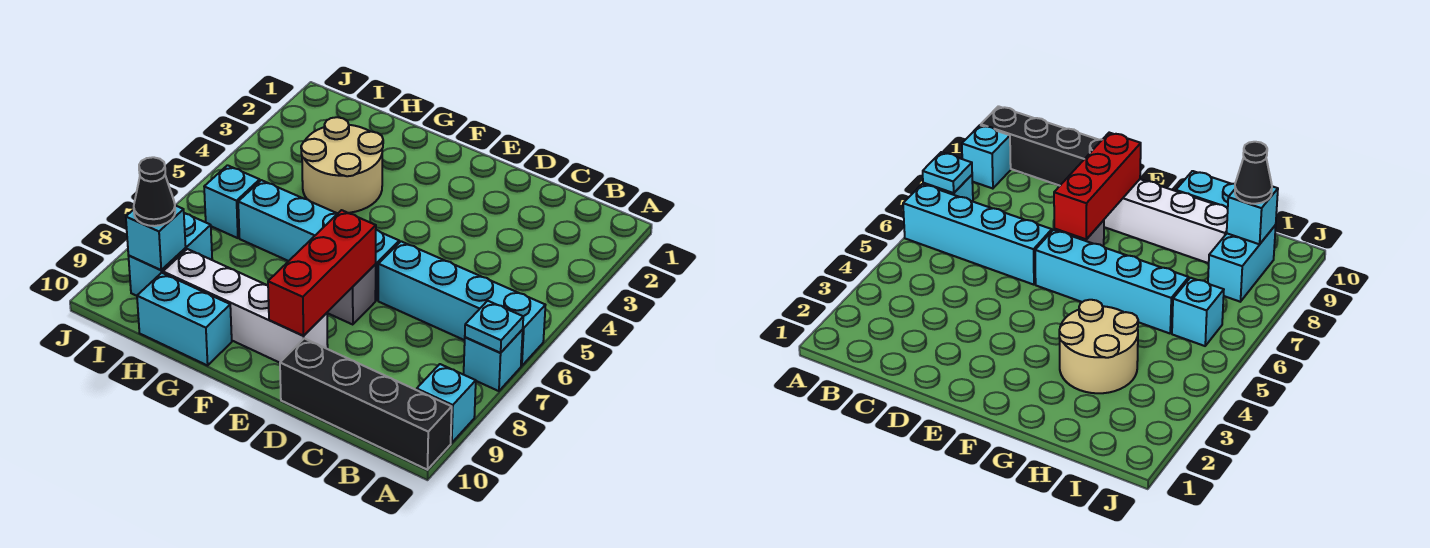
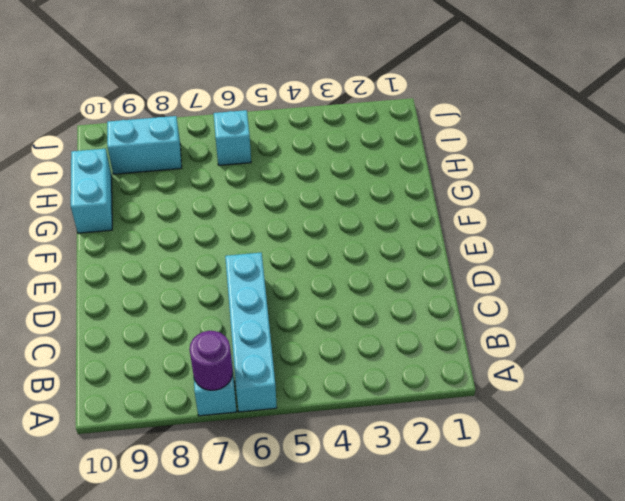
purple round brick A7 level 2 -> cyan plate A7 level 2
none -> cyan brick A9 level 1
none -> black brick A10:D10 level 1
none -> cyan brick E6:H6 level 1

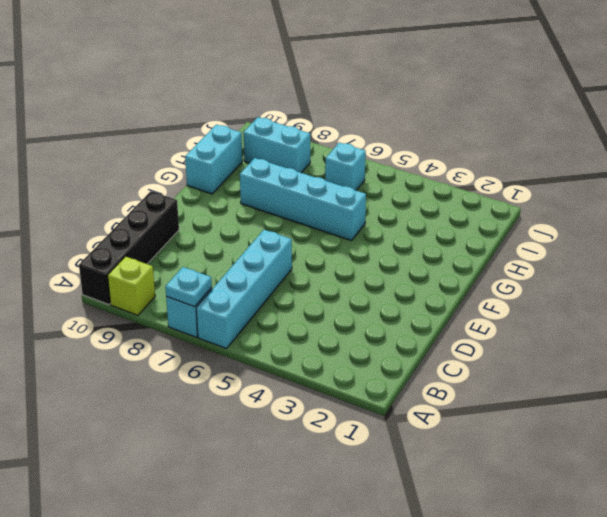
lime brick A9 level 1 -> cyan brick A9 level 1
cyan brick G5:G8 level 1 -> cyan brick E6:H6 level 1
none -> grey brick E7 level 1
none -> white brick E9:H9 level 1
none -> tan round brick G3:H4 level 1

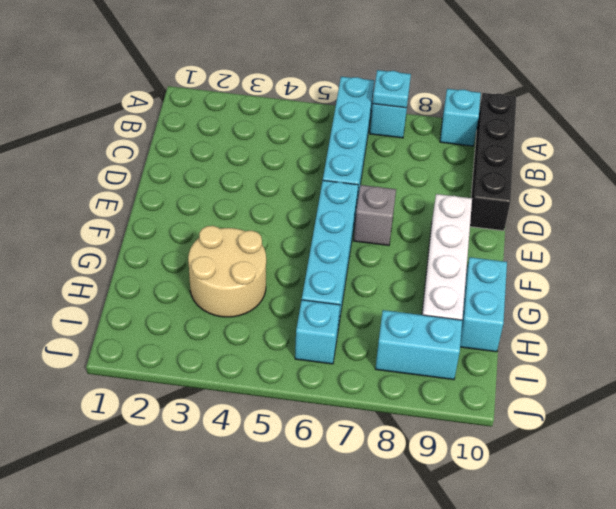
none -> red brick E7:E9 level 2
none -> cyan brick I9 level 2
none -> black cone I9 level 3

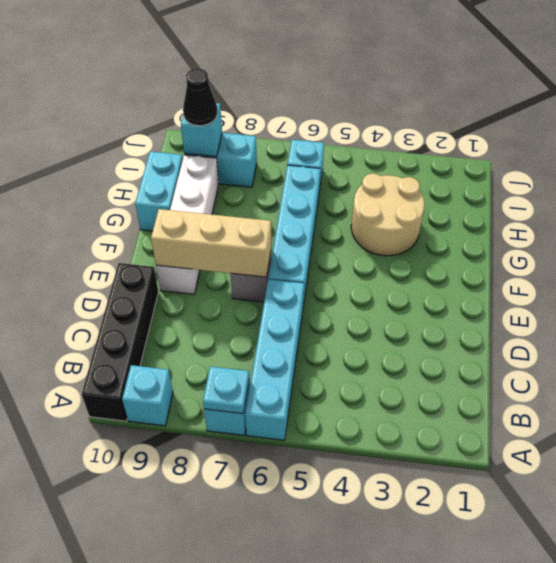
tan brick E7:E9 level 2 -> red brick E7:E9 level 2

